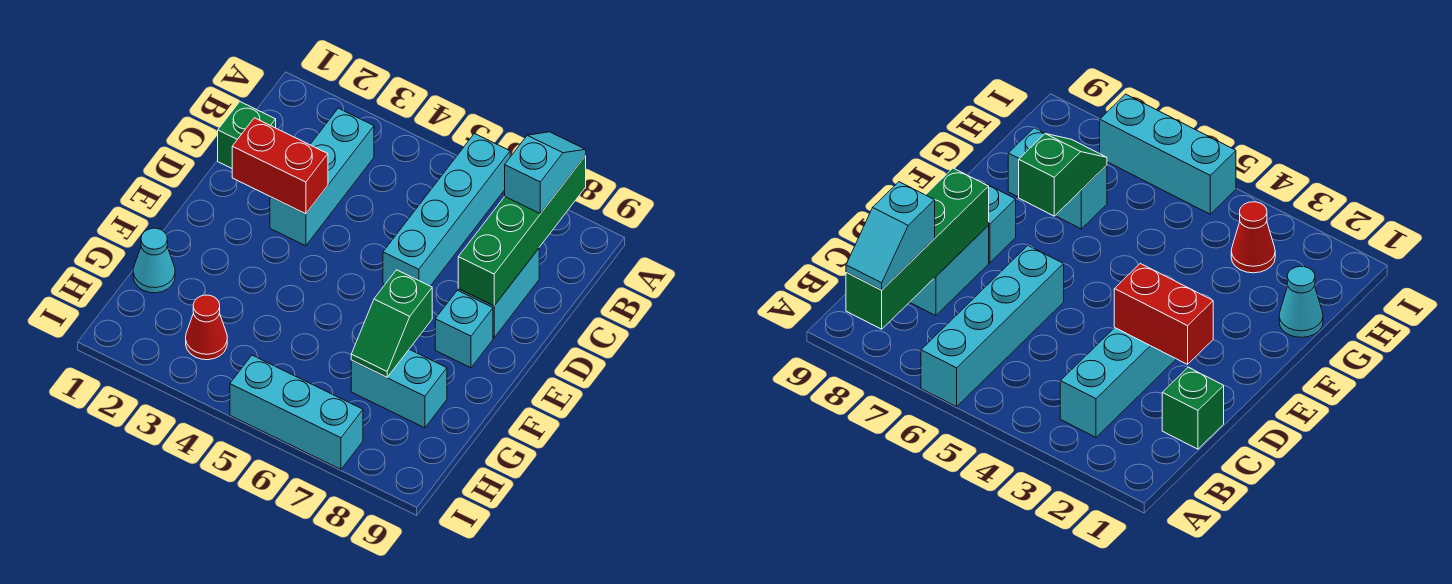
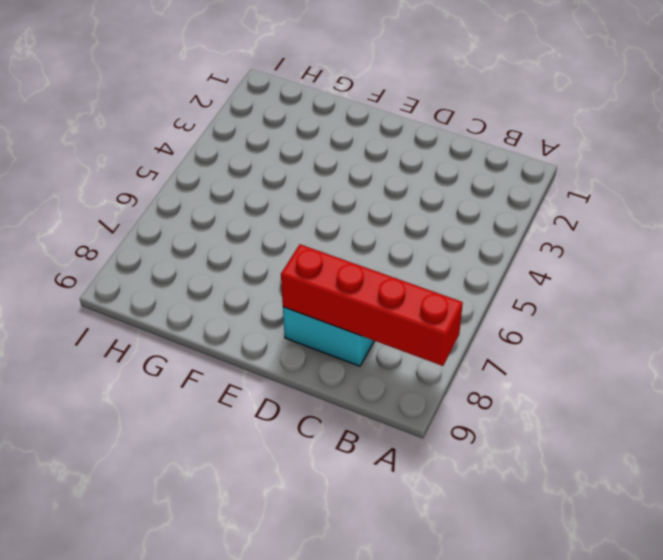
red brick A8:D8 level 2 -> green brick A8:D8 level 2
none -> cyan brick A6:D6 level 1
none -> cyan brick B3:D3 level 1
none -> green brick C1 level 1

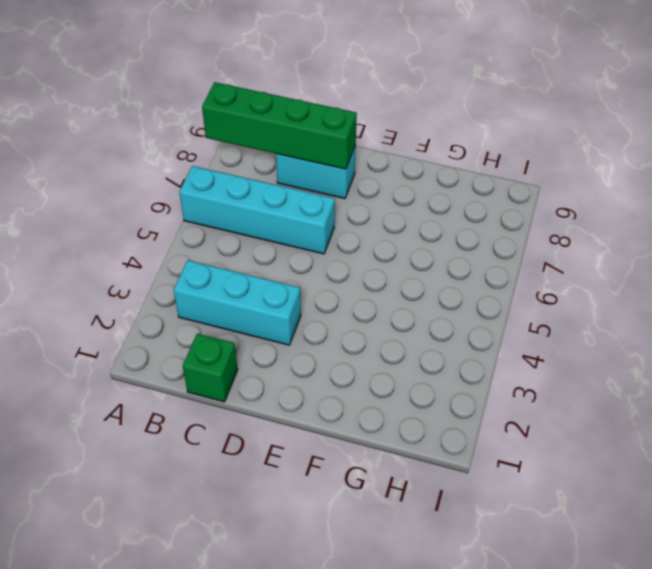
none -> cyan brick E8 level 1
none -> cyan cone G1 level 1
none -> cyan brick G7:G8 level 1

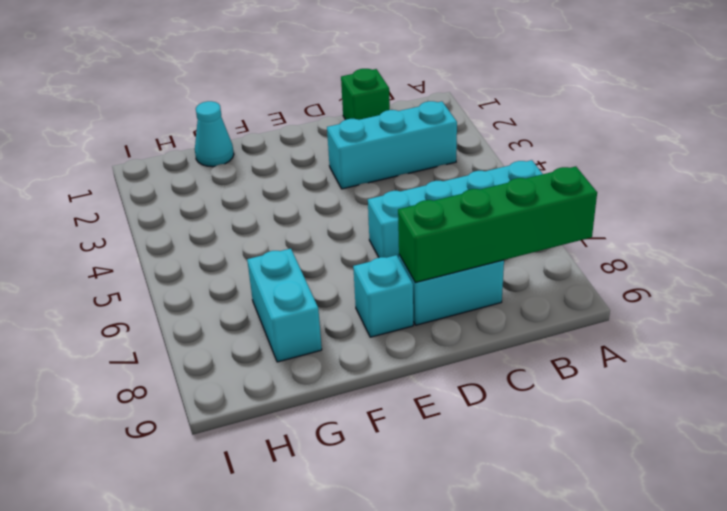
none -> red cone H3 level 1
none -> cyan brick I5:I7 level 1
none -> red brick D2:D3 level 2

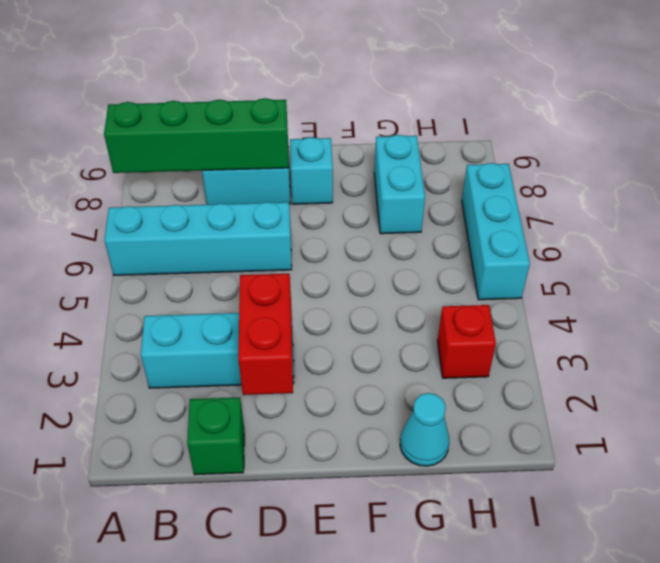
red brick H3 level 1 -> red cone H3 level 1
none -> green slope F7:G7 level 2 top F
none -> cyan slope A8:B8 level 3 top B

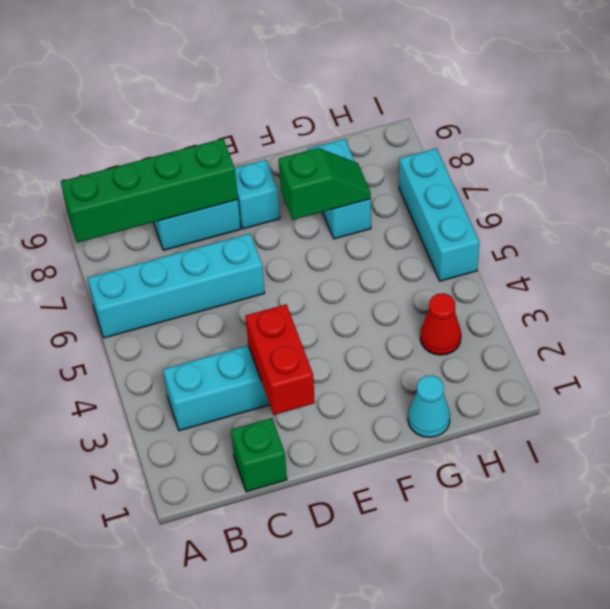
none -> cyan slope A8:B8 level 3 top B

